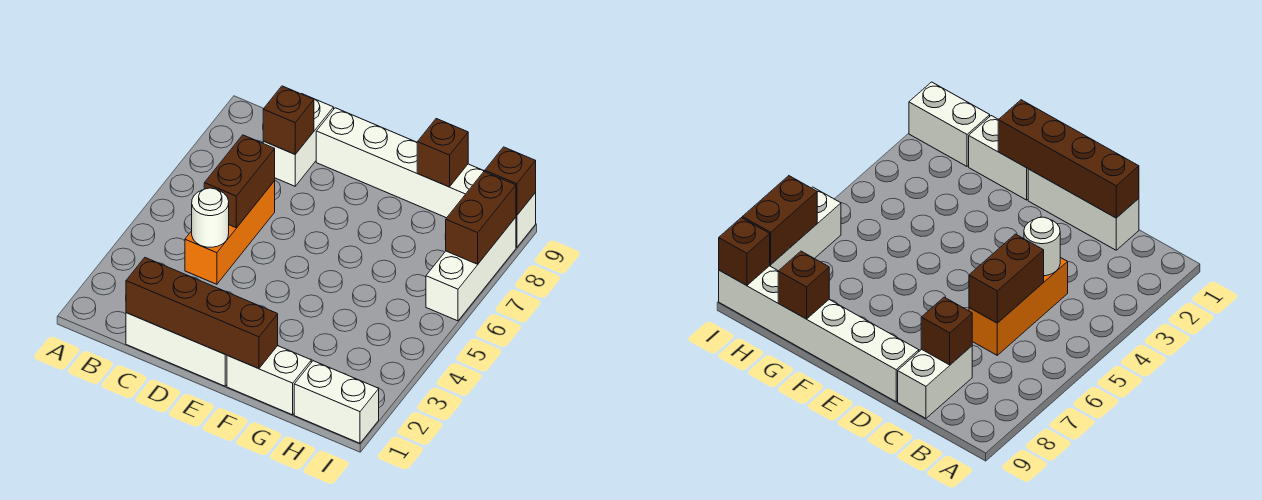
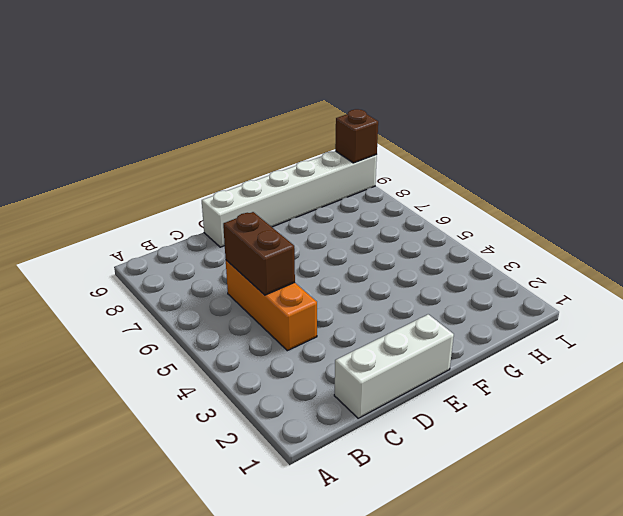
none -> white brick C8:C9 level 1
none -> white brick F1:G1 level 1
none -> white brick H1:I1 level 1

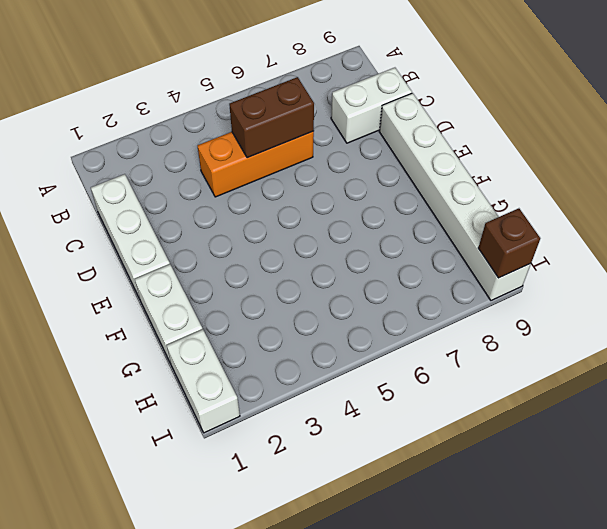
none -> white brick I6:I8 level 1
none -> brown brick C1:F1 level 2
none -> white round brick C4 level 2

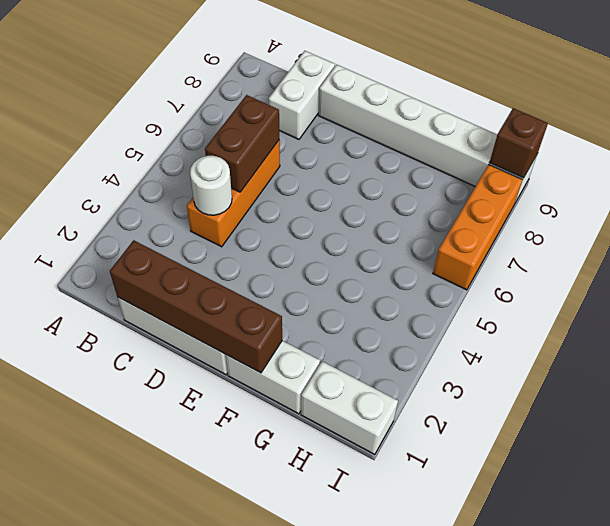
orange brick I6:I8 level 1 -> white brick I6:I8 level 1
none -> brown brick C8 level 2
none -> brown brick G9 level 2
none -> brown brick I7:I8 level 2

